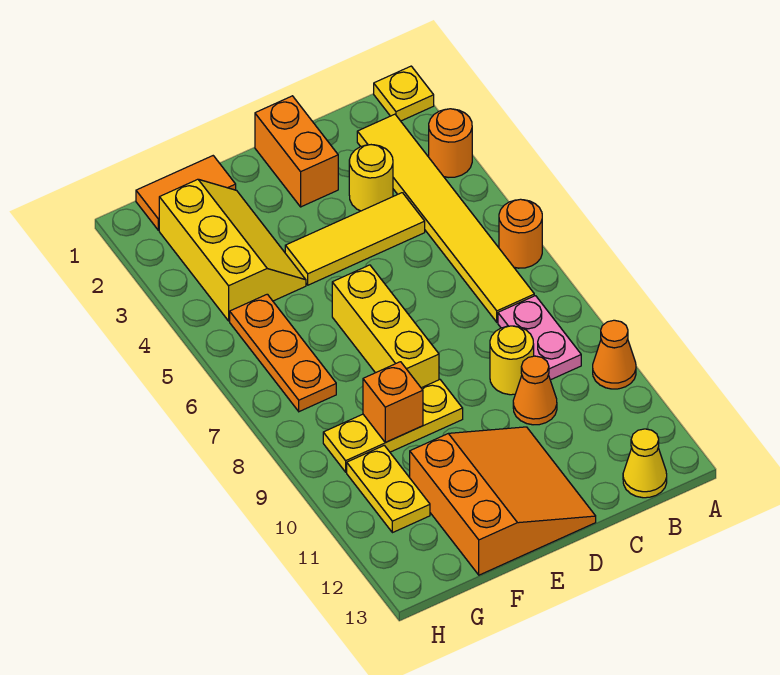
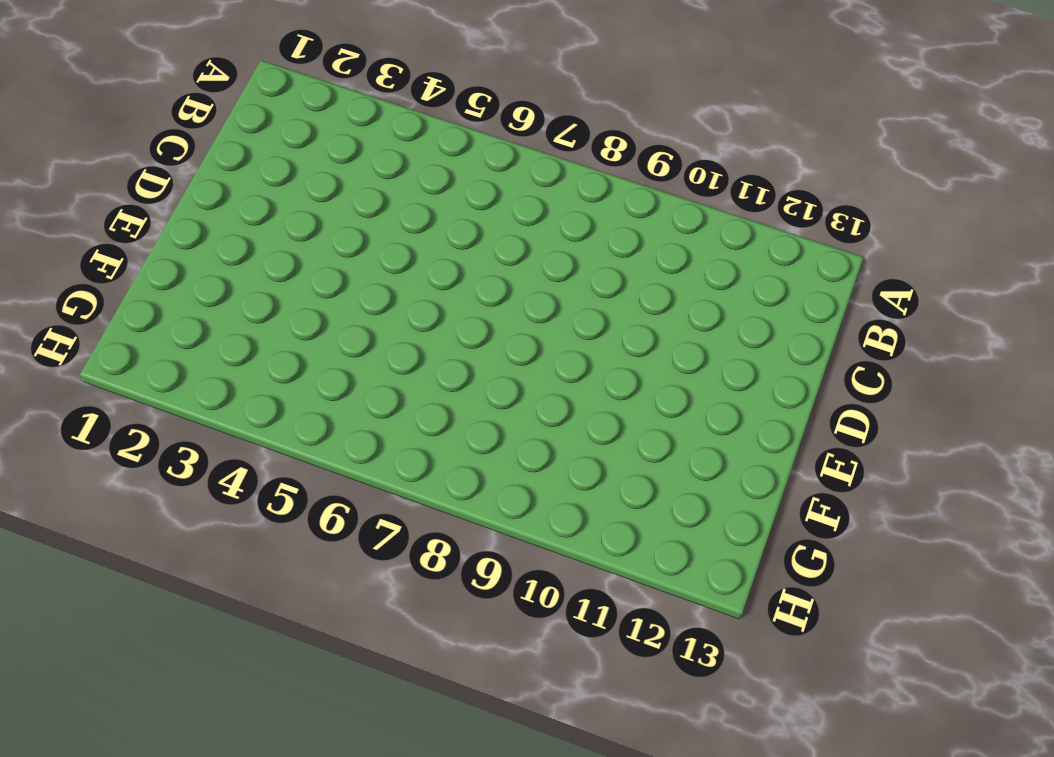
none -> yellow plate A1 level 1
none -> orange round brick A3 level 1
none -> orange round brick A6 level 1

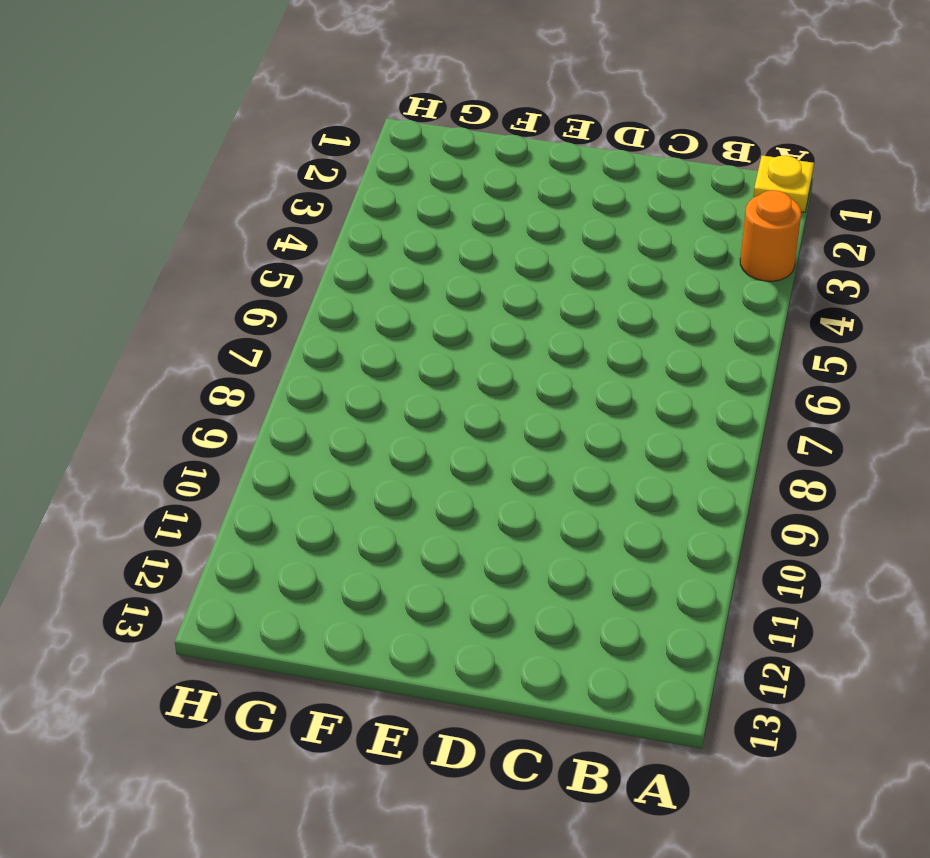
none -> orange round brick A6 level 1
none -> orange cone A10 level 1
none -> yellow tile B2:B7 level 1

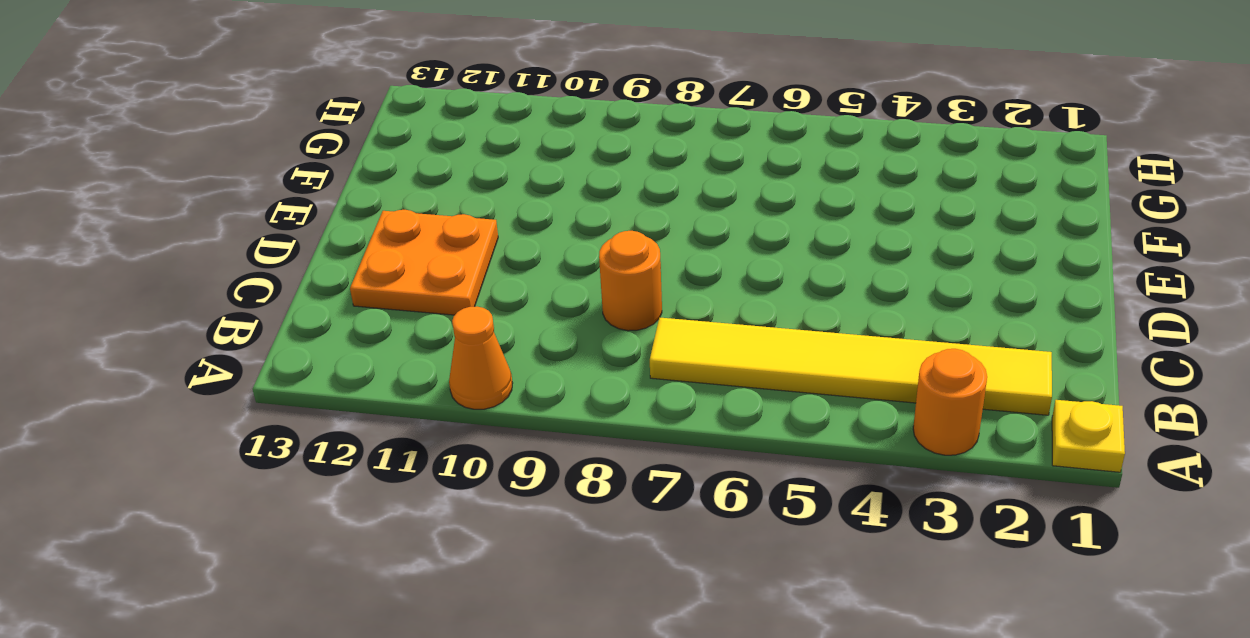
orange round brick C8 level 1 -> orange round brick A6 level 1
orange plate C11:D12 level 1 -> orange slope D11:F13 level 1 top F
none -> pink plate B8:B9 level 1
none -> yellow cone B13 level 1
none -> yellow round brick C3 level 1

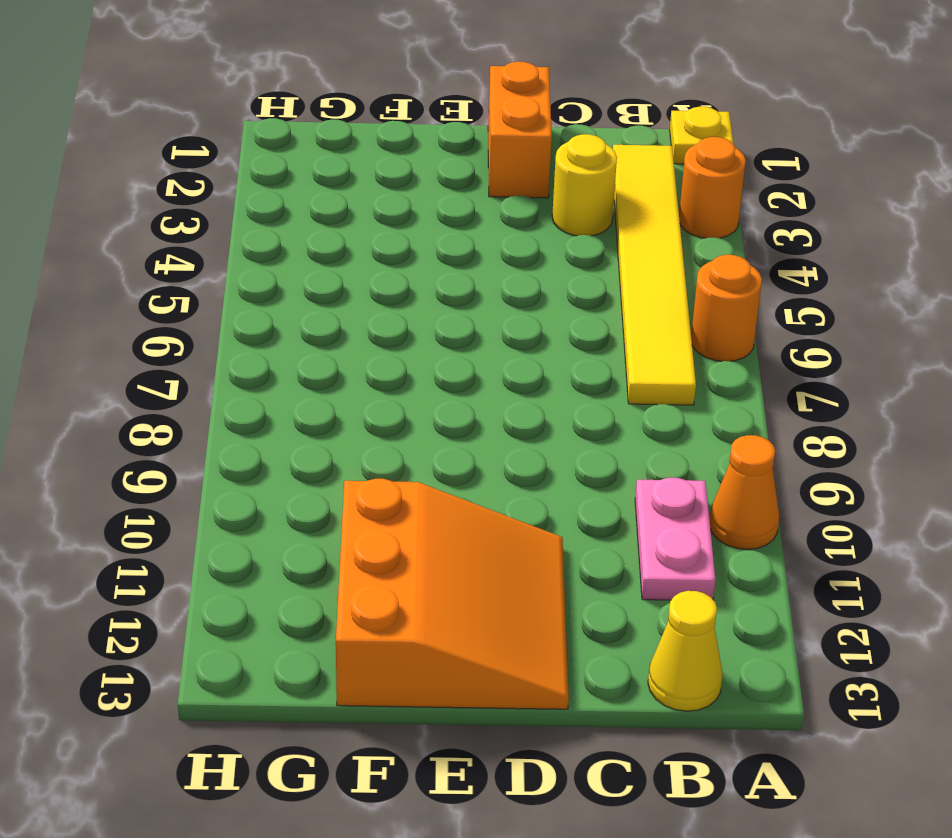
pink plate B10:B11 level 1 -> pink plate B8:B9 level 1
none -> yellow tile C4:E4 level 1
none -> yellow round brick C9 level 1
none -> orange cone C10 level 1

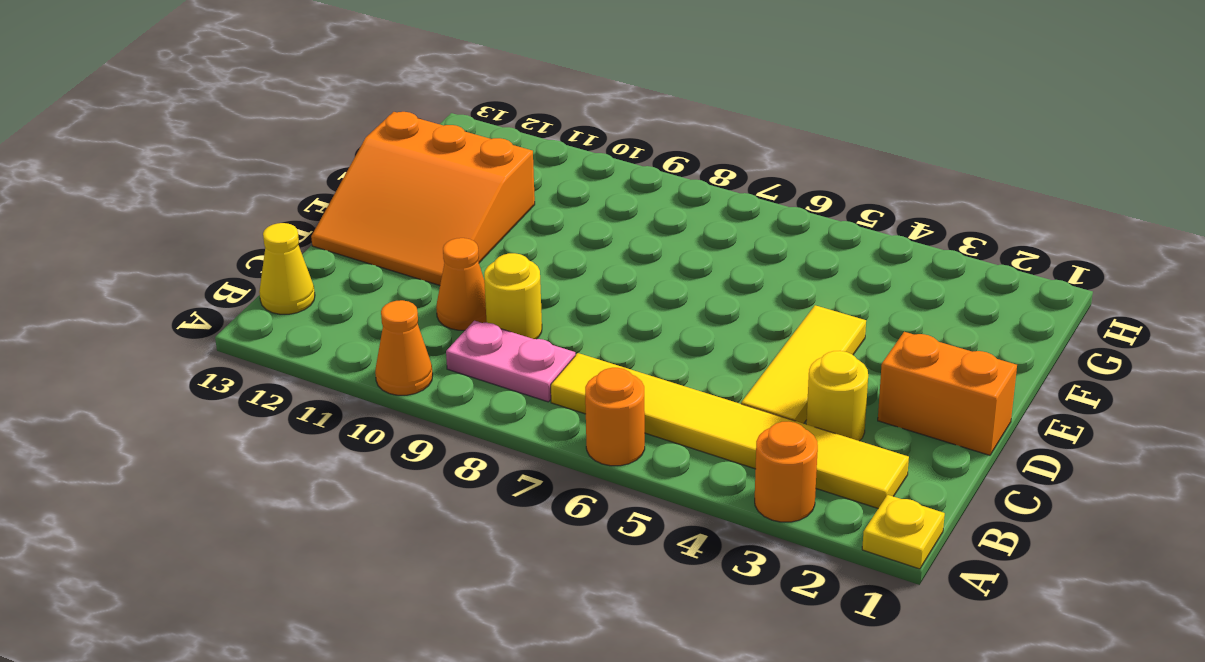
none -> yellow brick E6:E8 level 1
none -> yellow plate E9:G9 level 1
none -> orange tile F1:G1 level 1

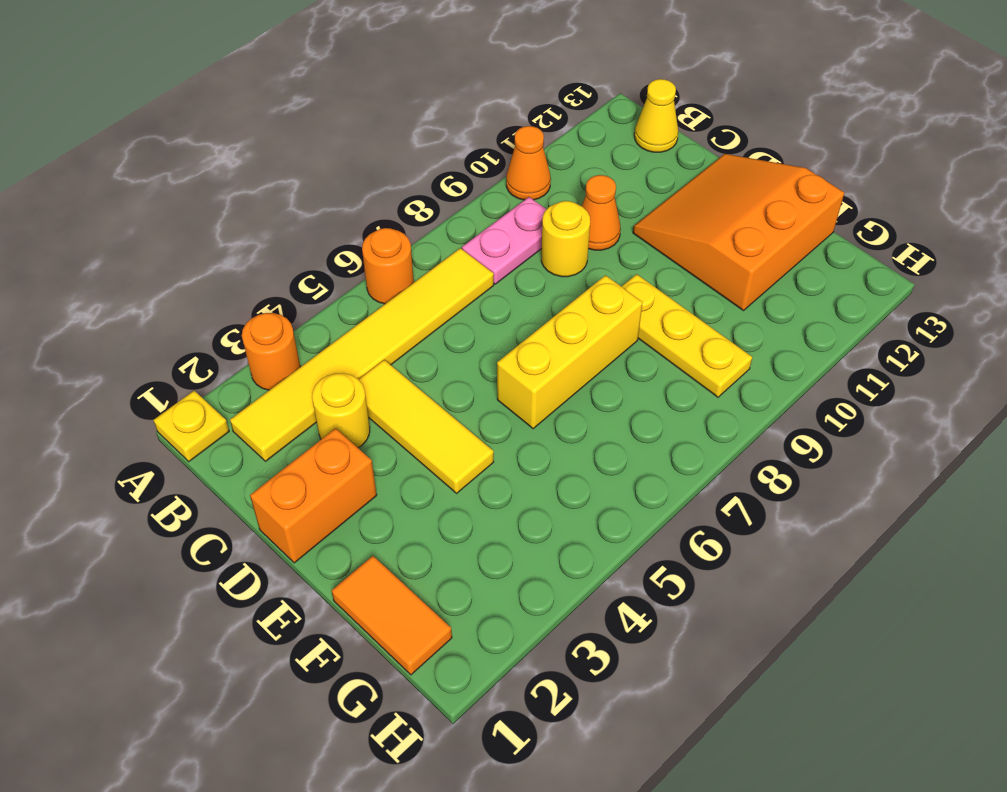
none -> yellow slope F2:G4 level 1 top G
none -> orange plate G5:G7 level 1
none -> yellow plate G10:G11 level 1

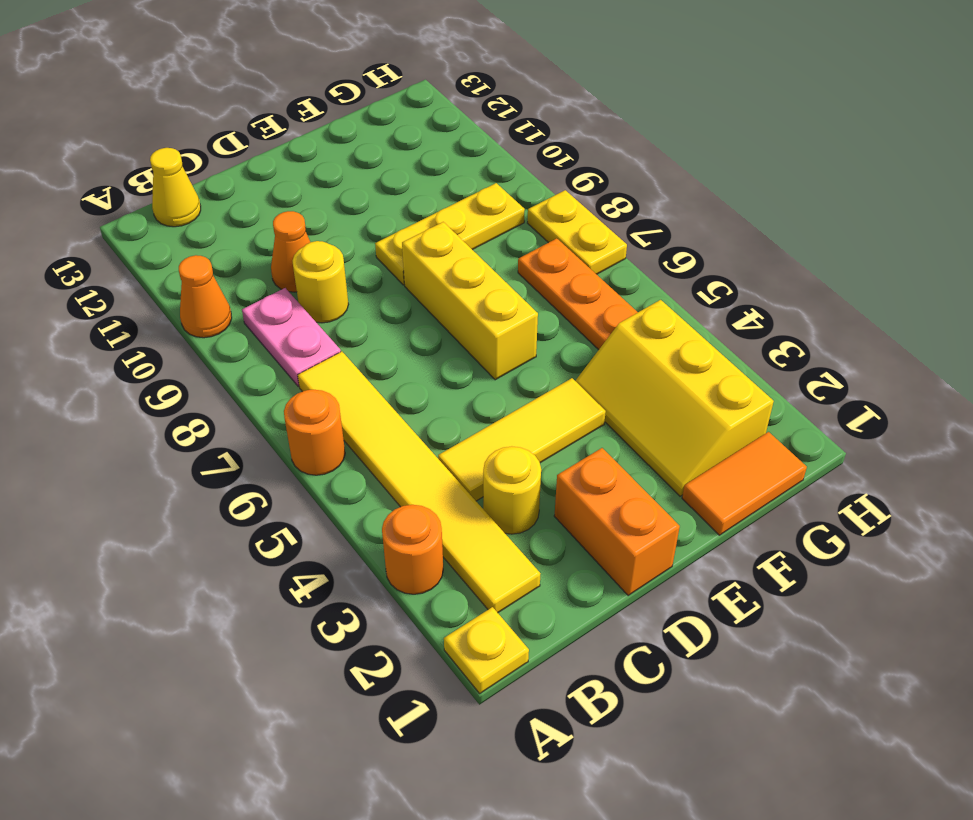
yellow plate H7:H8 level 1 -> yellow plate G10:G11 level 1
none -> orange slope D11:F13 level 1 top F
none -> orange brick F9 level 2

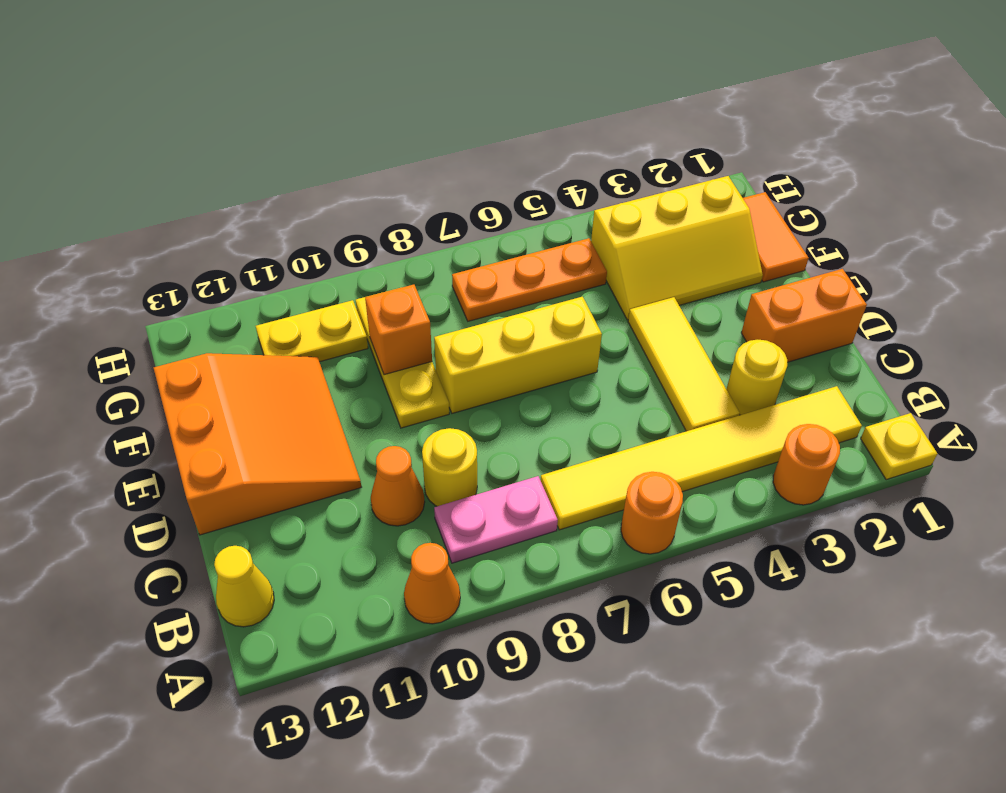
orange slope D11:F13 level 1 top 13 -> orange slope D11:F13 level 1 top F

